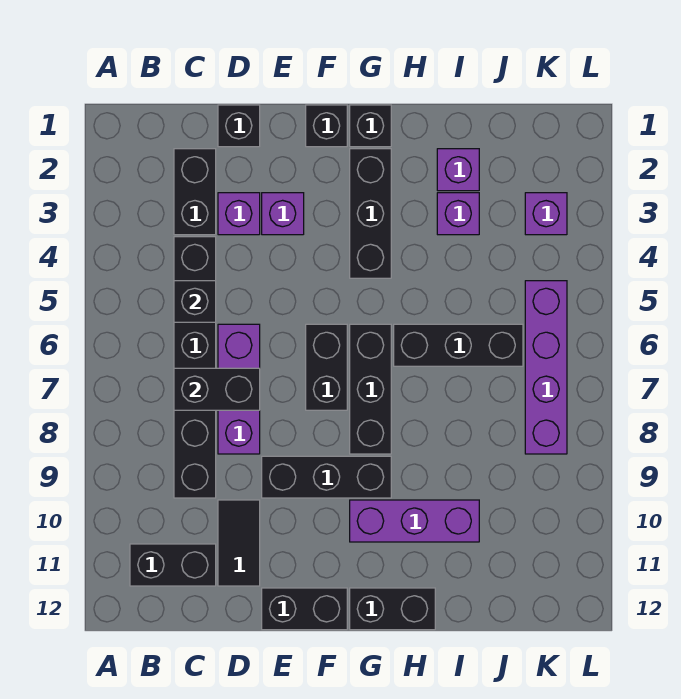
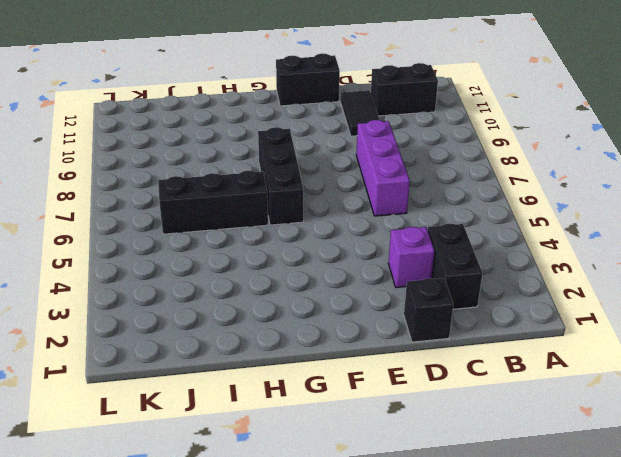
none -> black brick C4:C9 level 1
none -> purple brick E3 level 1
none -> black brick E9:G9 level 1

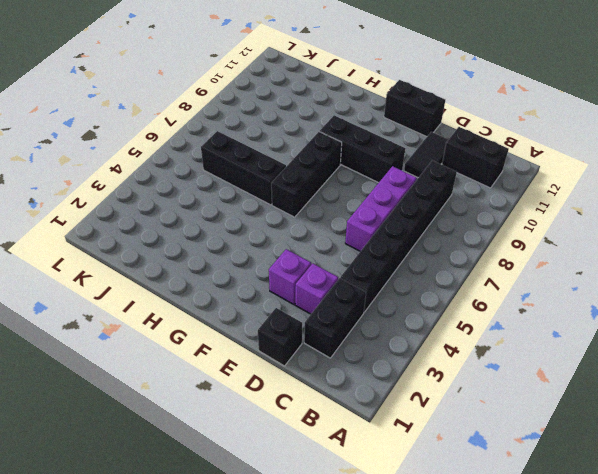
none -> black brick F1 level 1
none -> black brick F6:F7 level 1
none -> black brick G1 level 1

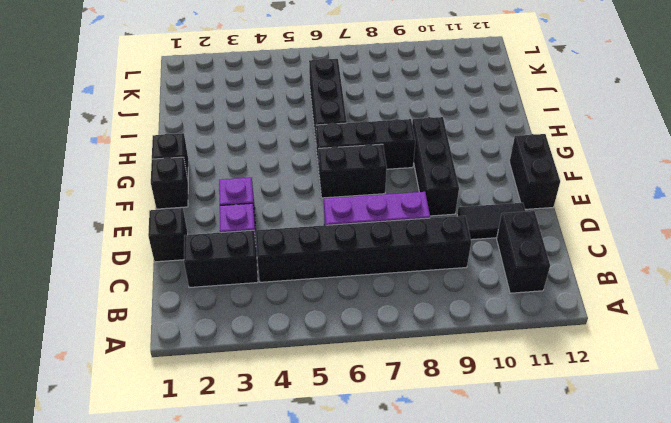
none -> black brick G2:G4 level 1
none -> purple brick G10:I10 level 1
none -> black brick G12:H12 level 1

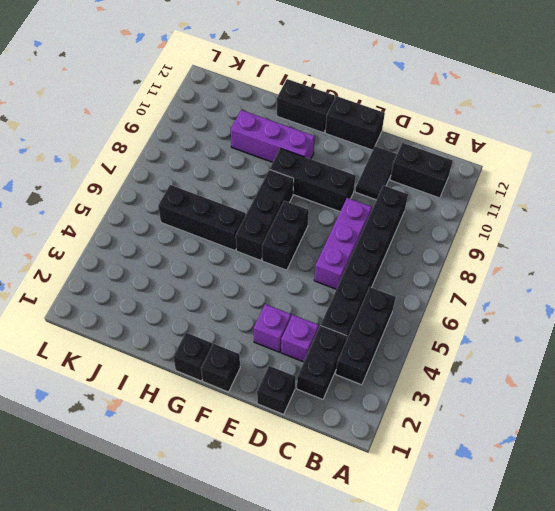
black brick B3:B5 level 1 -> black brick G2:G4 level 1
none -> purple brick I2 level 1
none -> purple brick I3 level 1
none -> purple brick K3 level 1

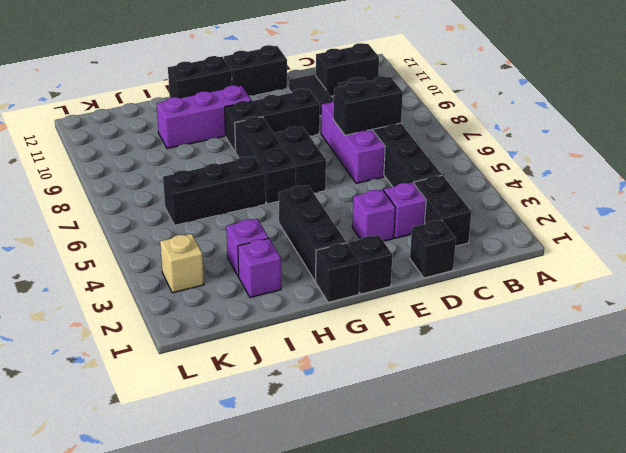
tan brick K3 level 1 -> purple brick K3 level 1
none -> purple brick K5:K8 level 1
none -> black brick C5 level 2

